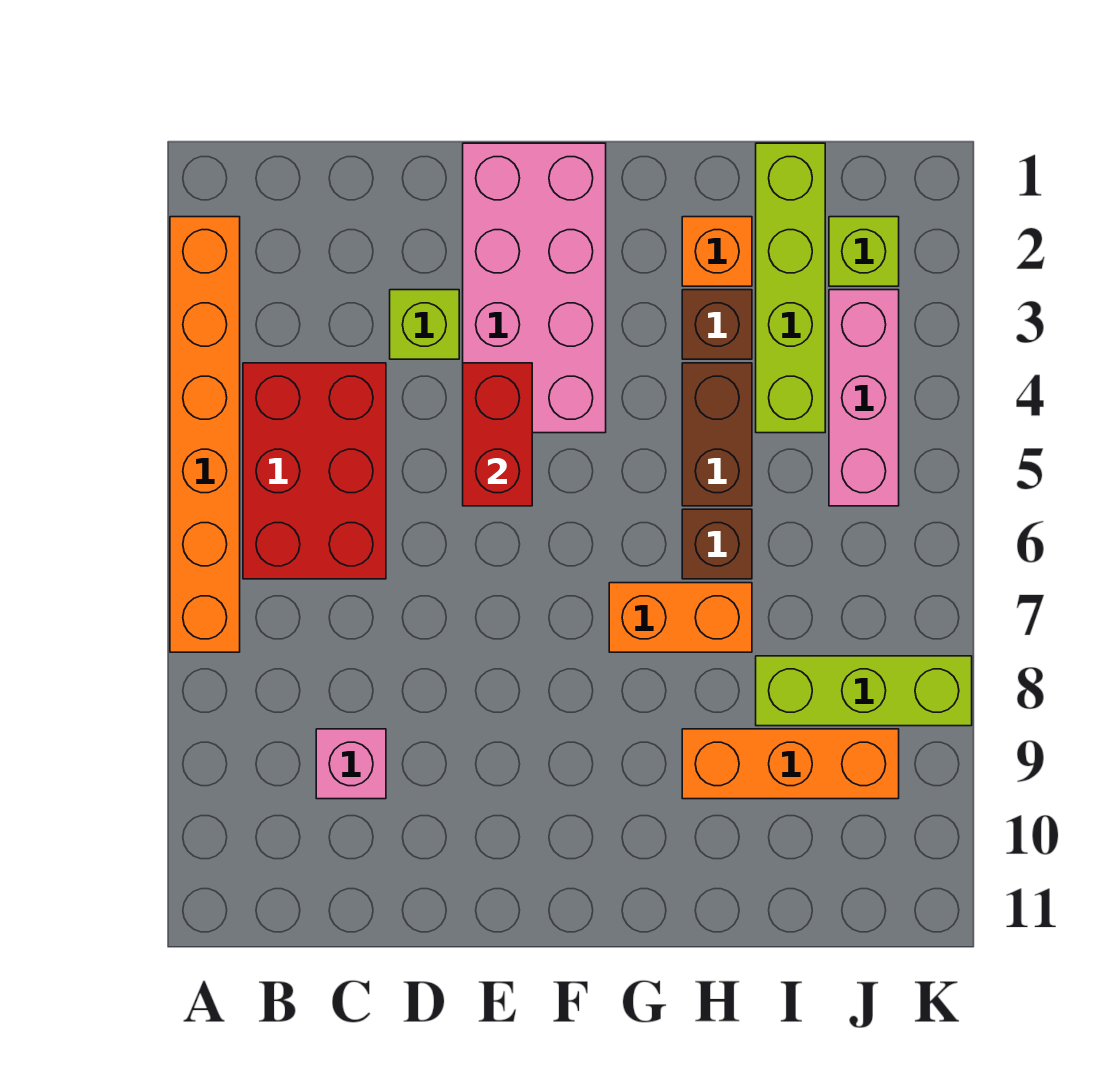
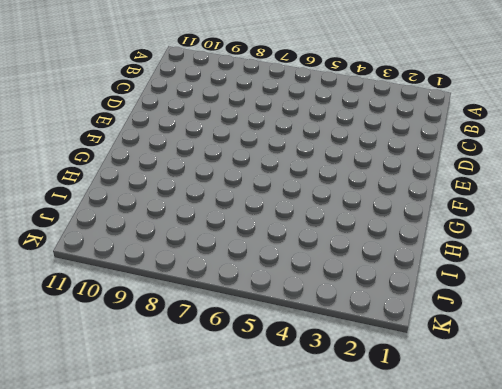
none -> orange brick A2:A7 level 1
none -> red brick B4:C6 level 1
none -> pink brick C9 level 1

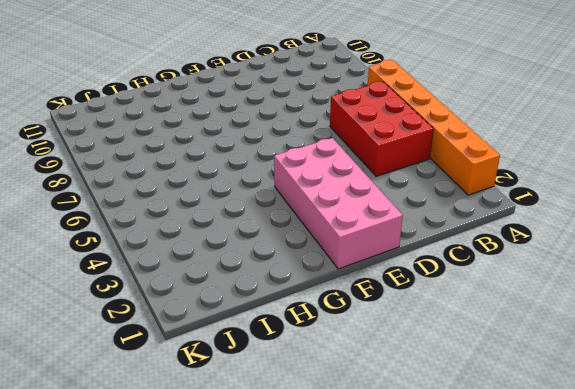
none -> pink brick C9 level 1
none -> lime brick D3 level 1
none -> orange brick G7:H7 level 1

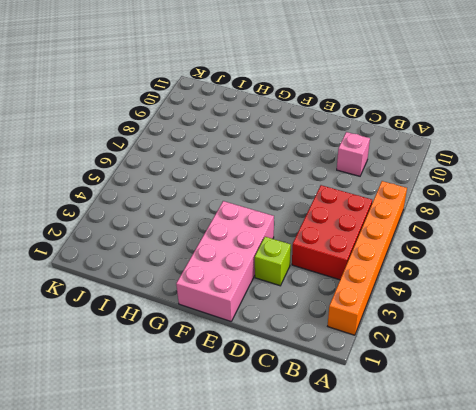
none -> orange brick G7:H7 level 1
none -> orange brick H2 level 1
none -> brown brick H3 level 1

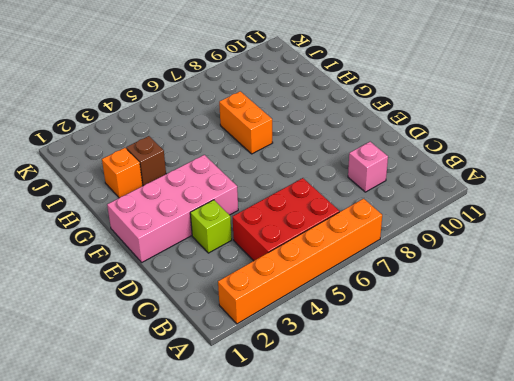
none -> brown brick H4:H5 level 1
none -> brown brick H6 level 1
none -> orange brick H9:J9 level 1

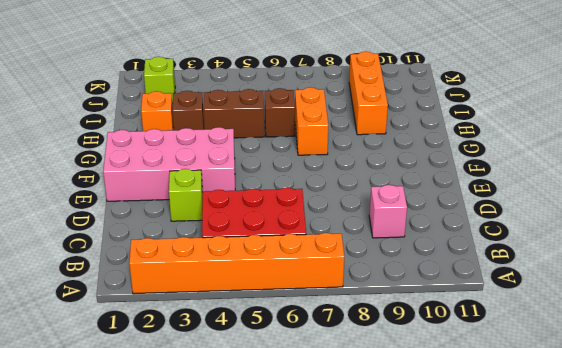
none -> lime brick I1:I4 level 1
none -> lime brick I8:K8 level 1
none -> pink brick J3:J5 level 1

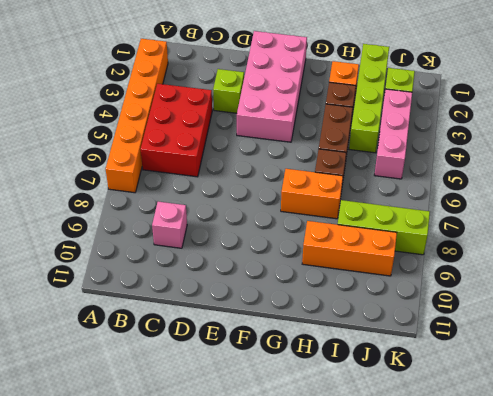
none -> red brick E4:E5 level 2

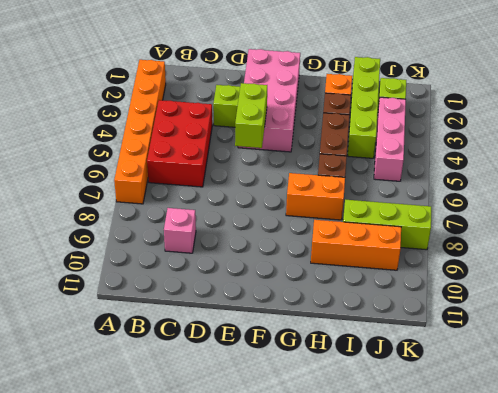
lime brick E4:E5 level 2 -> red brick E4:E5 level 2

